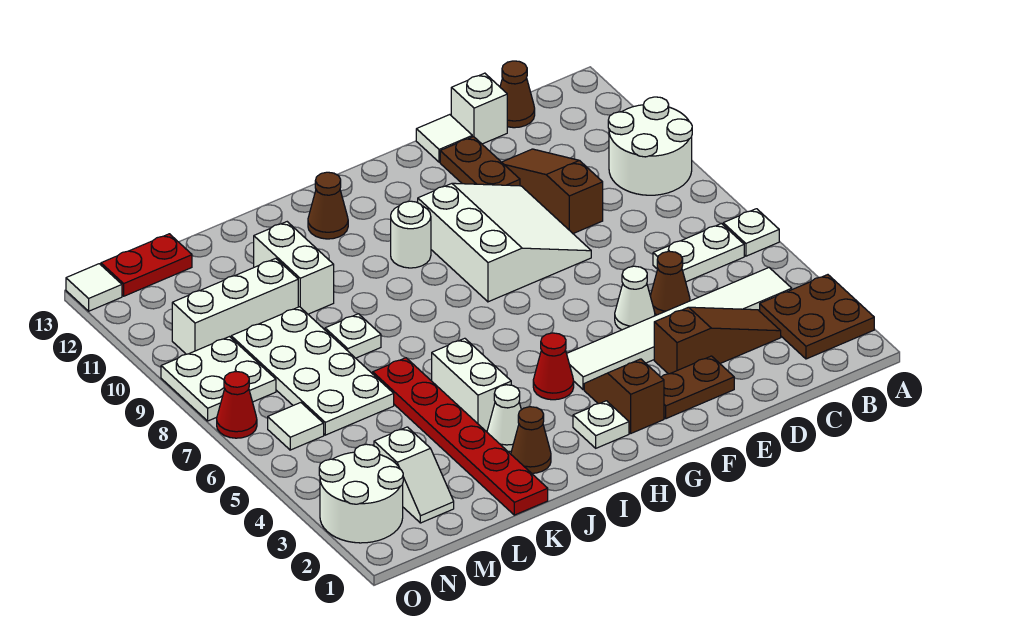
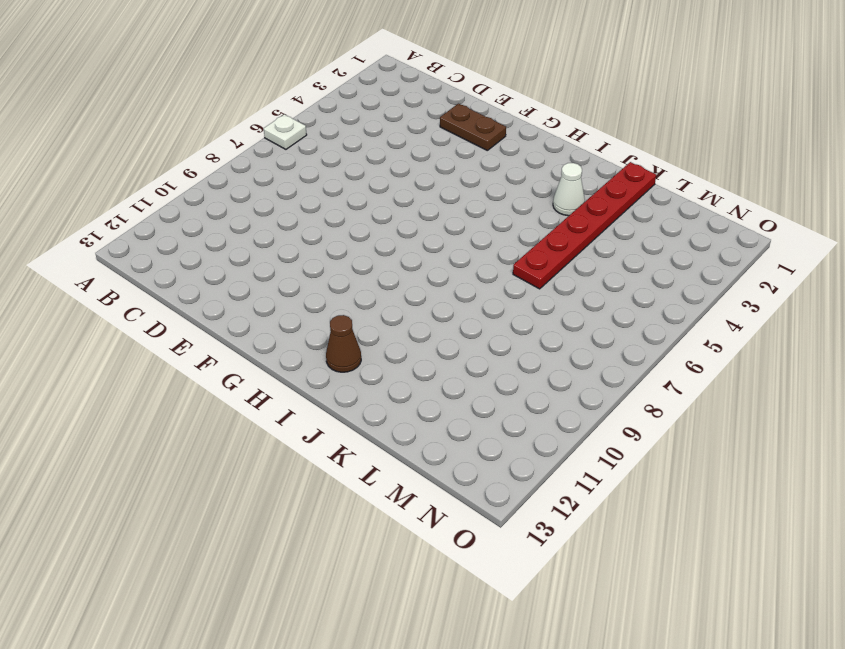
none -> brown plate A2:B3 level 1
none -> white round brick A9:B10 level 1
none -> white tile B4:G4 level 1
none -> white plate B6:C6 level 1

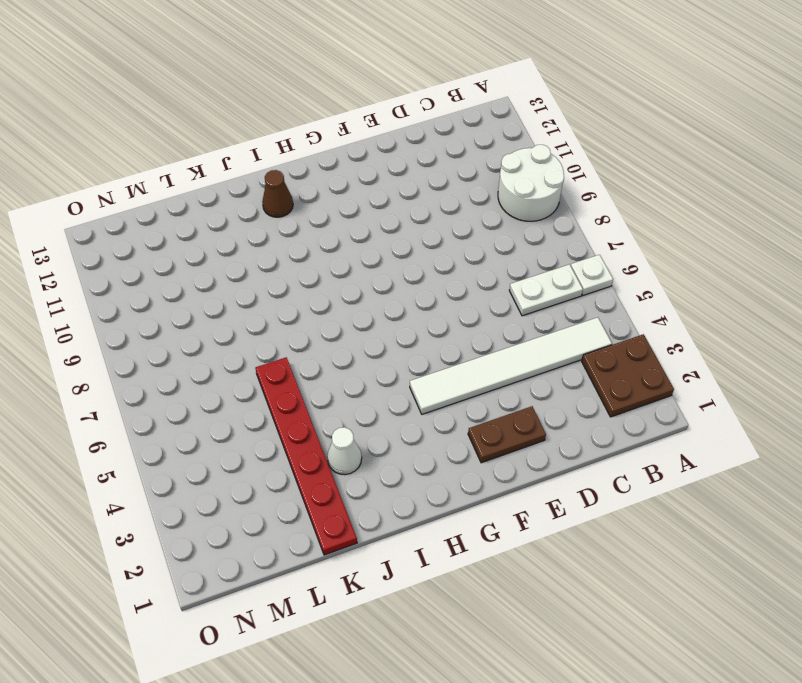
none -> brown slope C3:E3 level 1 top E
none -> brown cone C13 level 1
none -> brown cone D5 level 1
none -> brown slope D9:D11 level 1 top 9

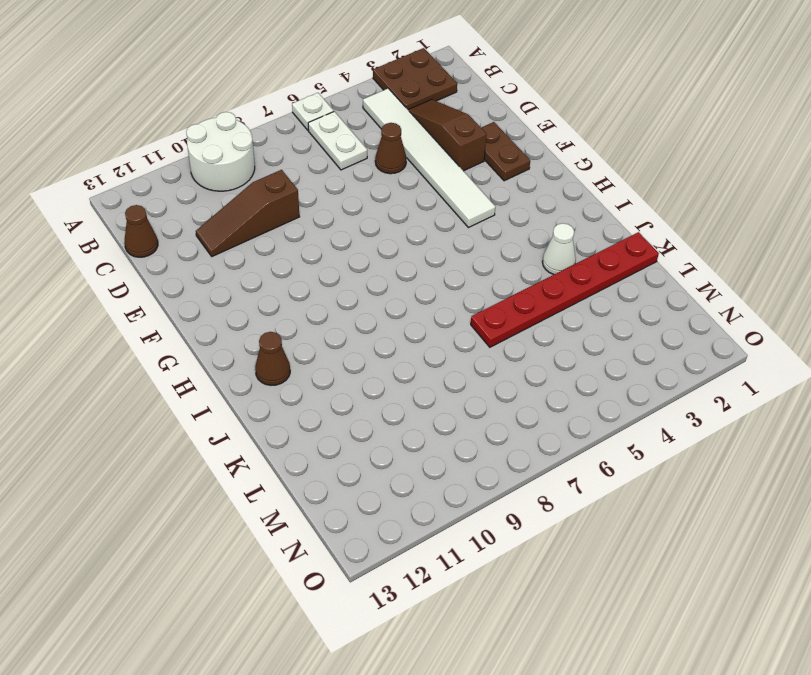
none -> white brick D13 level 1
none -> white cone E5 level 1
none -> white slope E8:G10 level 1 top G
none -> brown plate E11:E12 level 1

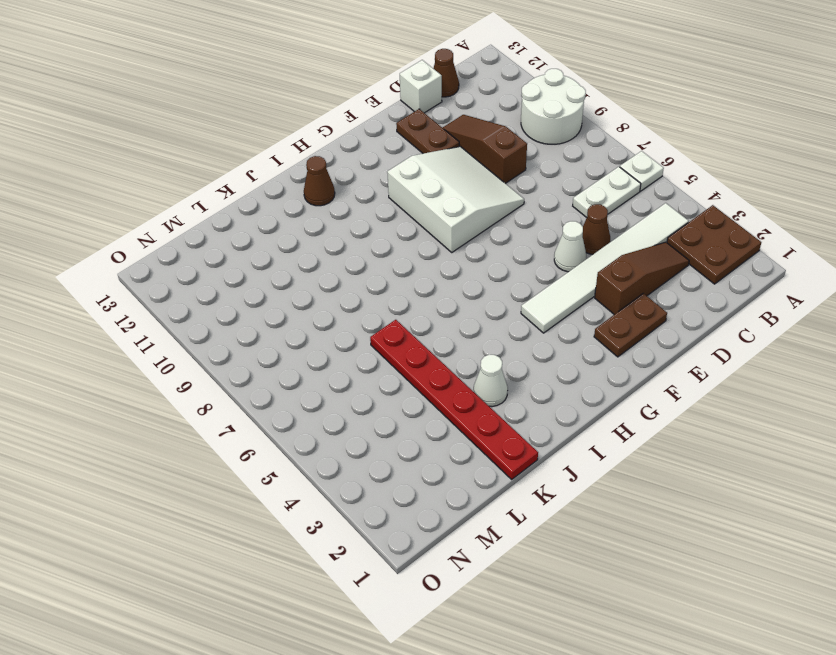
none -> white tile E13 level 1
none -> brown slope G2:G3 level 1 top 2
none -> white plate H2 level 1
none -> red cone H4 level 1

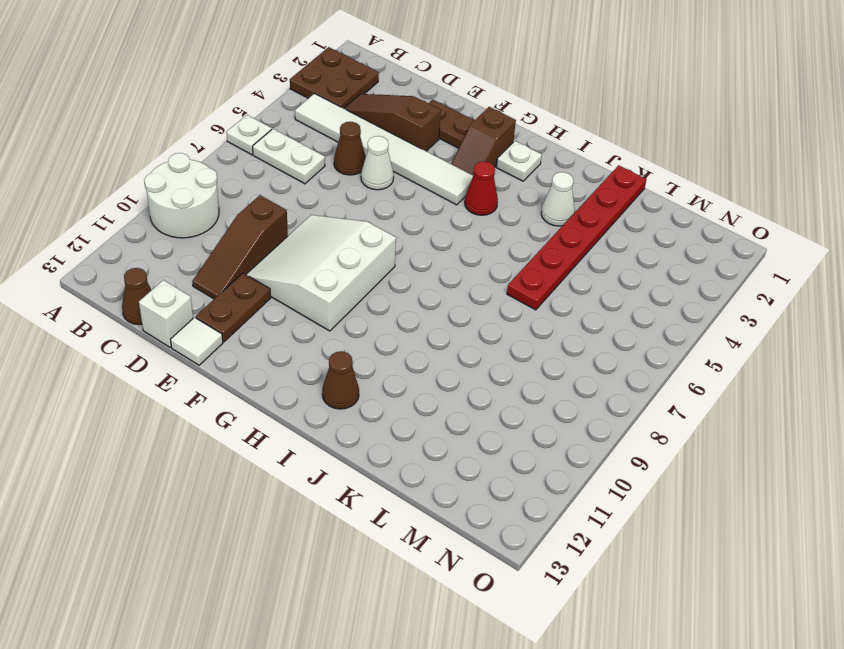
none -> white round brick H10 level 1
none -> brown cone J2 level 1
none -> white brick J4:J5 level 1
none -> white plate K8 level 1

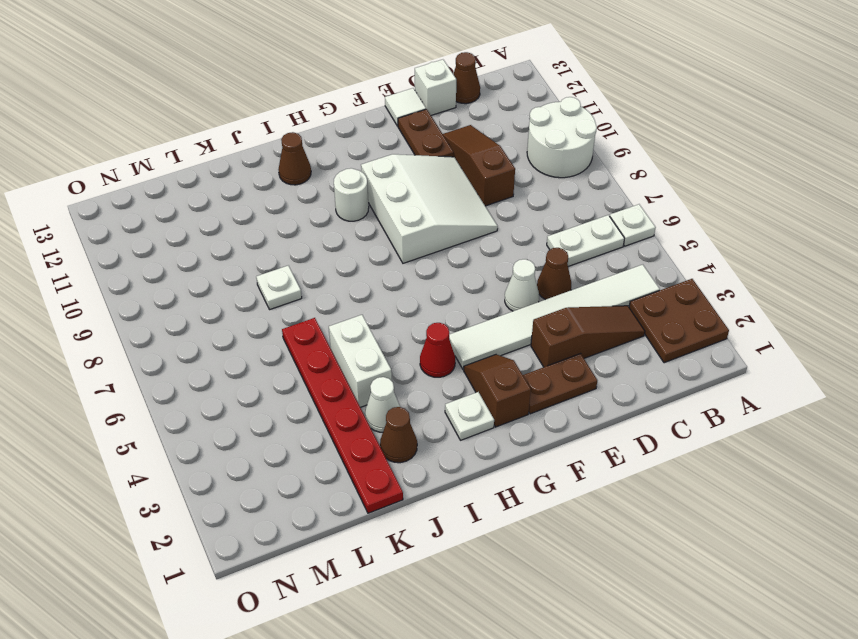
none -> white brick K10:K11 level 1
none -> white plate L6:M9 level 1
none -> white brick L10:N10 level 1
none -> white slope M2:M3 level 1 top 3

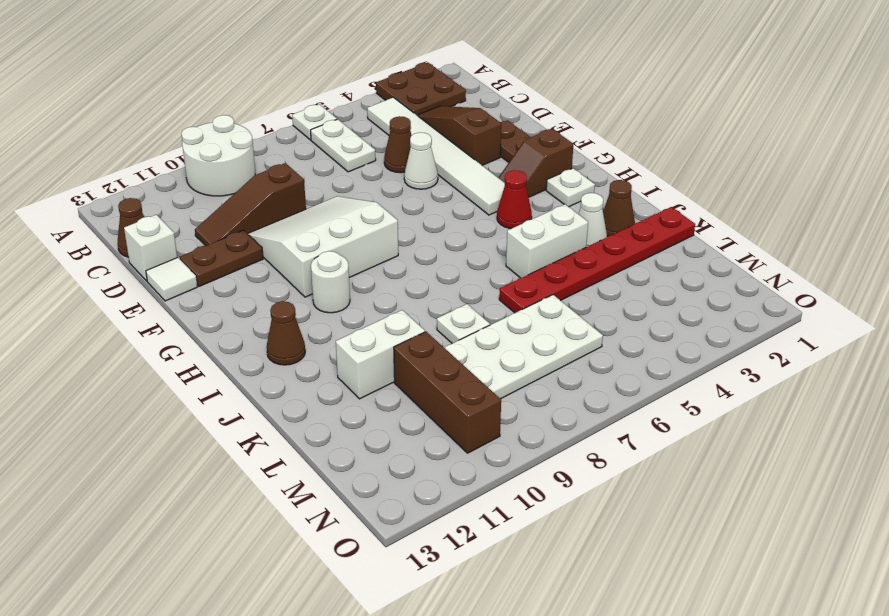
brown brick L10:N10 level 1 -> white brick L10:N10 level 1
none -> white slope M2:M3 level 1 top 3
none -> red plate M13:N13 level 1
none -> white round brick N2:O3 level 1
none -> white tile N6 level 1

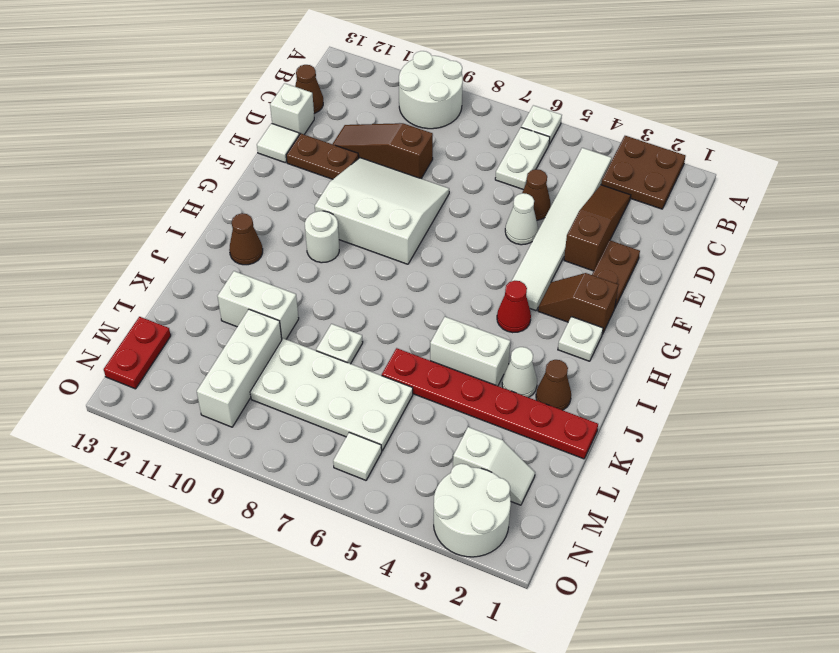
none -> white plate N8:O9 level 1
none -> red cone O7 level 1
none -> white tile O13 level 1

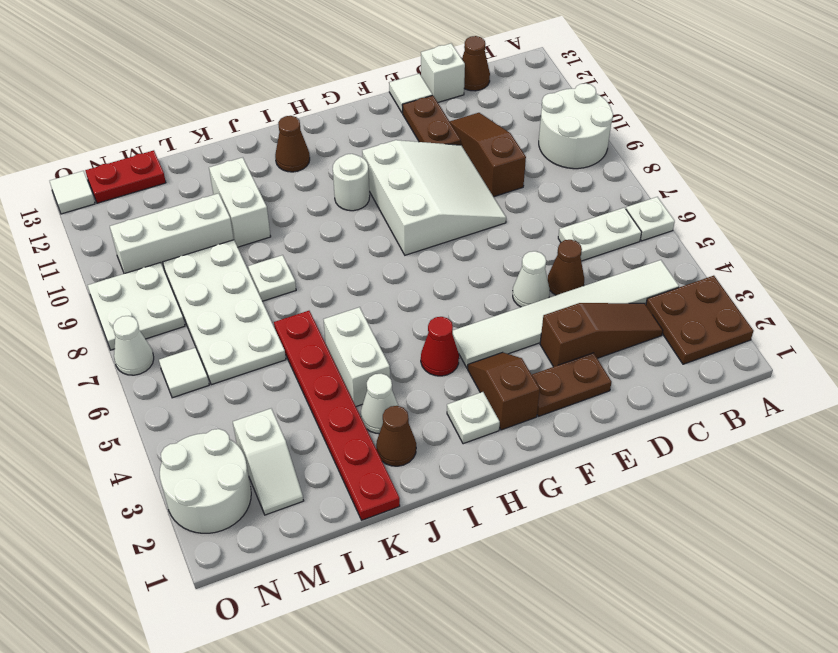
white cone O7 level 1 -> red cone O7 level 1

